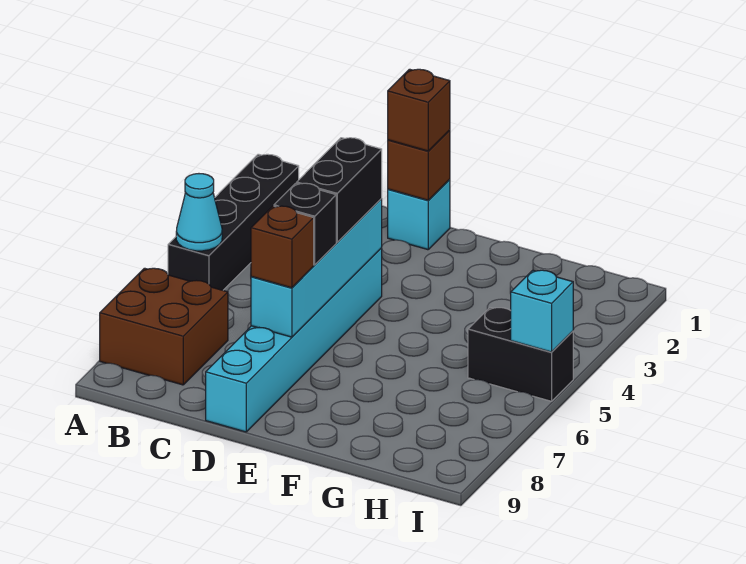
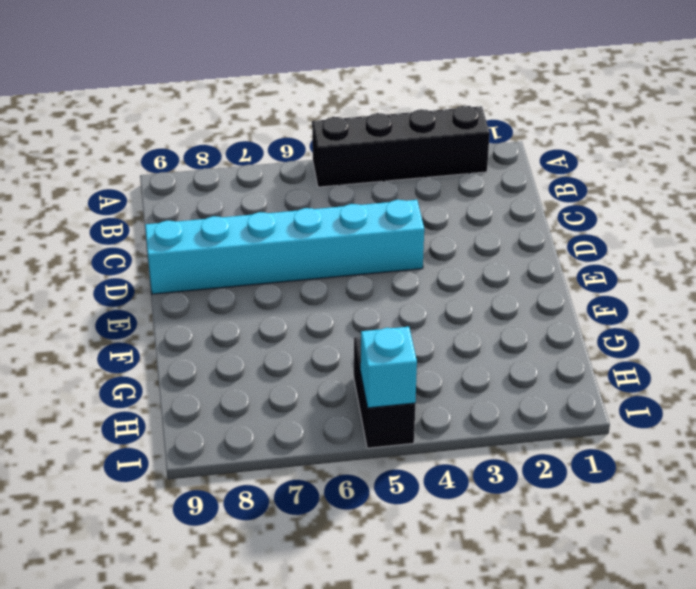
none -> brown brick A7:B8 level 1
none -> cyan brick D1 level 1
none -> cyan cone A5 level 2

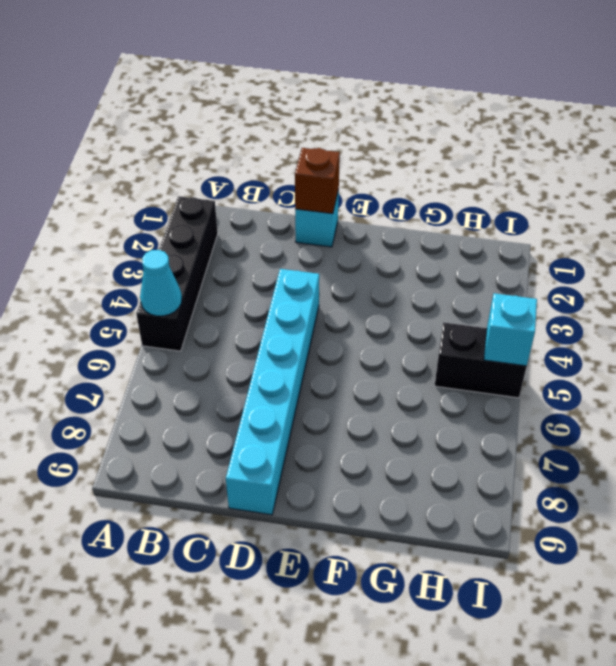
none -> brown brick A7:B8 level 1
none -> cyan brick D4:D7 level 2
none -> brown brick D1 level 3

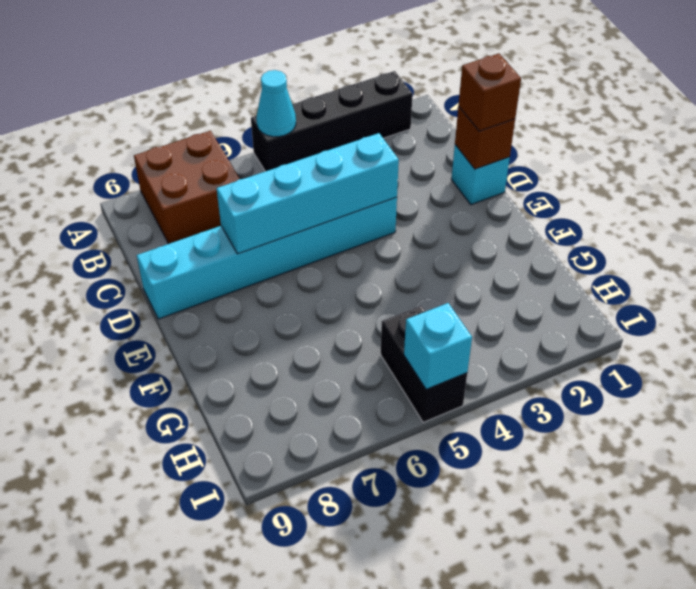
none -> black brick D4:D5 level 3
none -> black brick D6 level 3
none -> brown brick D7 level 3

